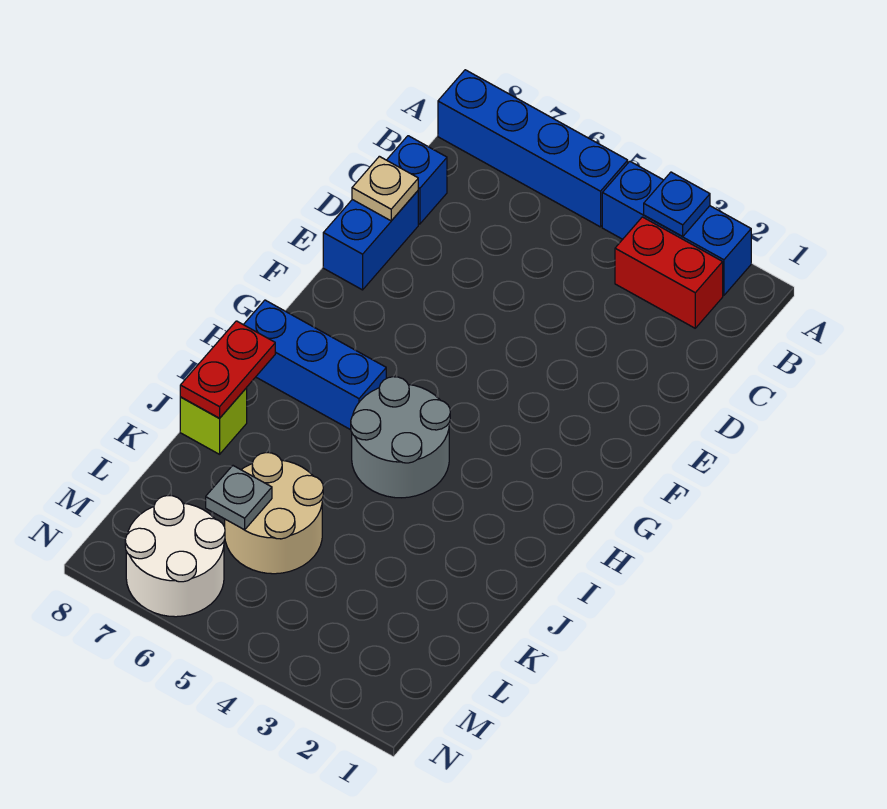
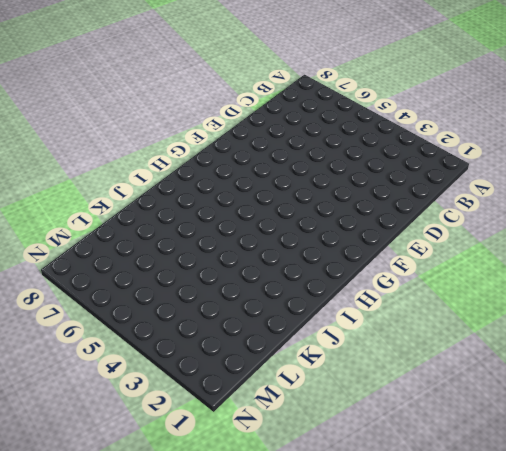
none -> blue brick A2:A4 level 1
none -> blue brick A5:A8 level 1
none -> red brick B2:B3 level 1

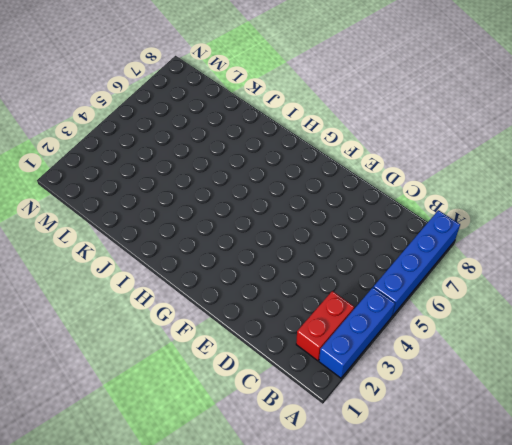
none -> blue brick C8 level 1
none -> blue brick D8:E8 level 1
none -> grey round brick H4:I5 level 1

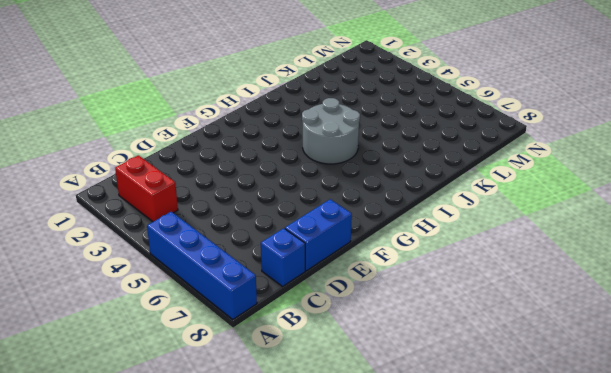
none -> blue brick A2:A4 level 1
none -> blue brick H6:H8 level 1
none -> lime brick J8 level 1

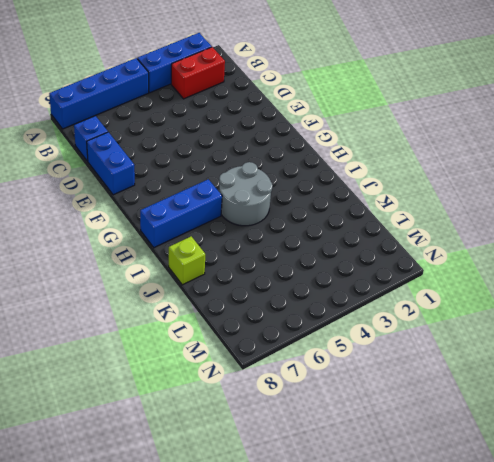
none -> tan round brick K5:L6 level 1
none -> white round brick M6:N7 level 1
none -> blue plate A3 level 2

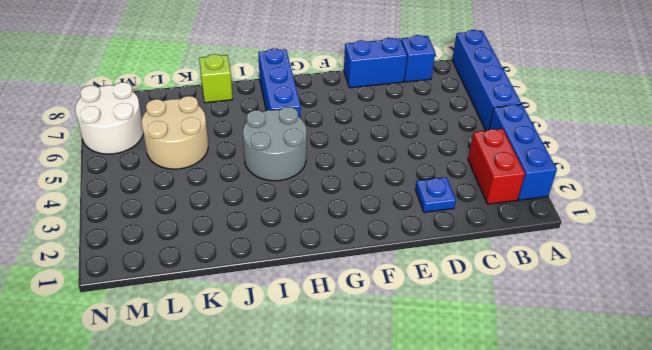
blue plate D2 level 1 -> blue plate A3 level 2
none -> tan plate D8 level 2
none -> red plate I8:J8 level 2
none -> grey plate L6 level 2

